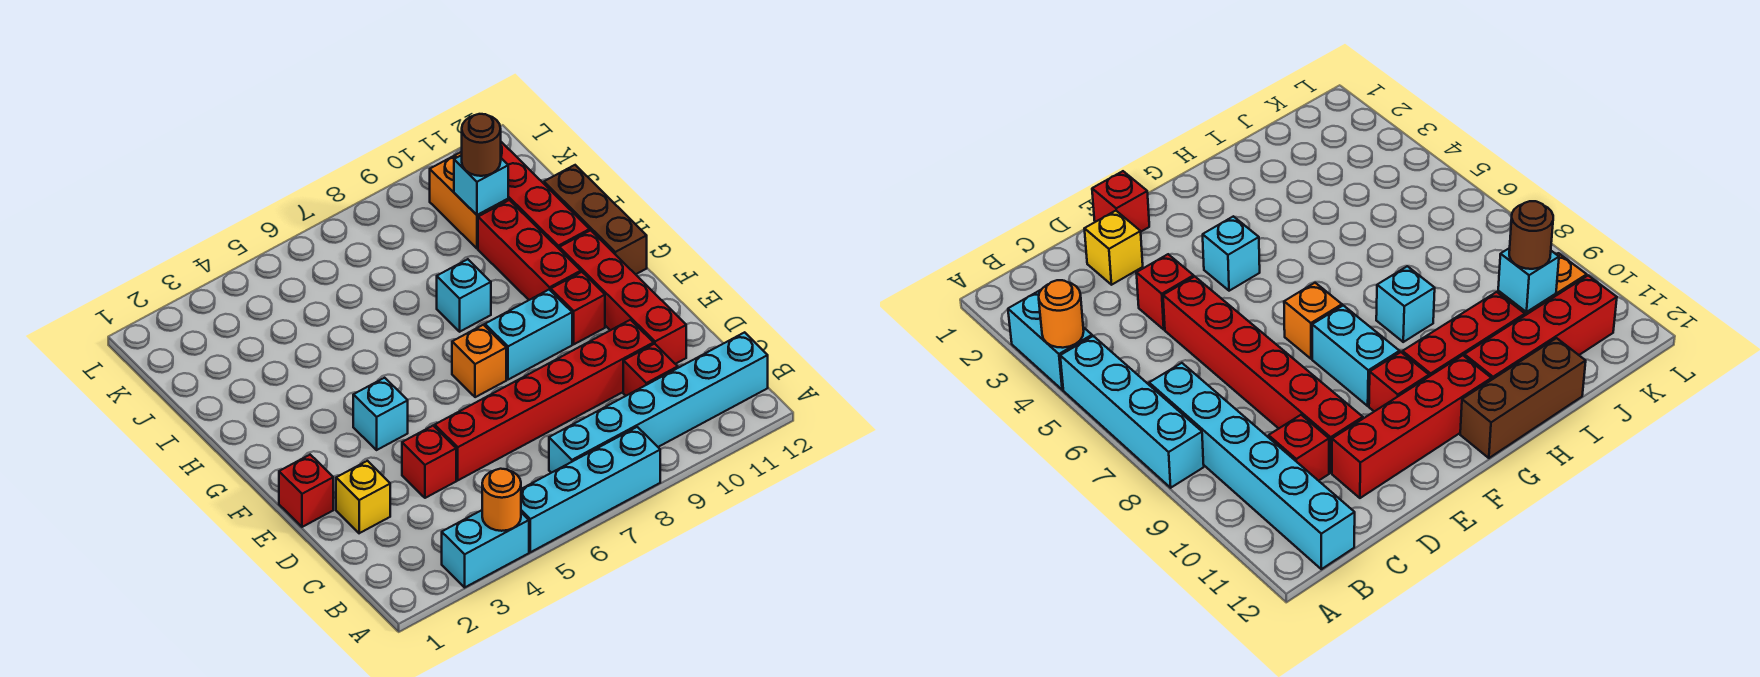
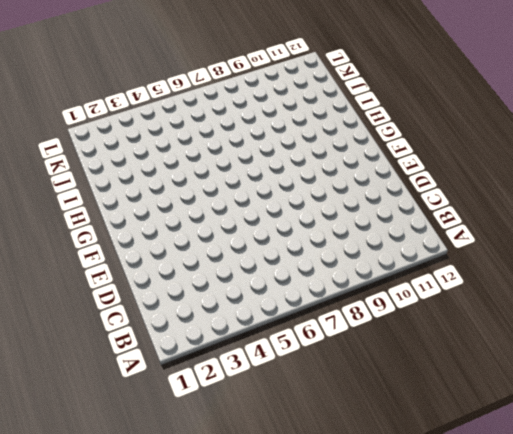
none -> cyan brick A3:A4 level 1
none -> cyan brick A5:A8 level 1
none -> cyan brick B7:B12 level 1

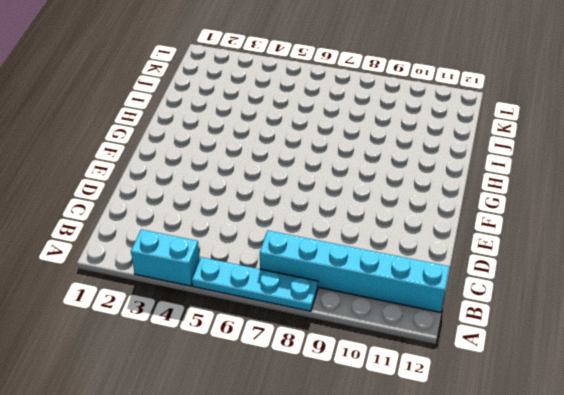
cyan plate A5:A8 level 1 -> cyan brick A5:A8 level 1
none -> red brick C10 level 1
none -> yellow brick D2 level 1
none -> red brick D4 level 1

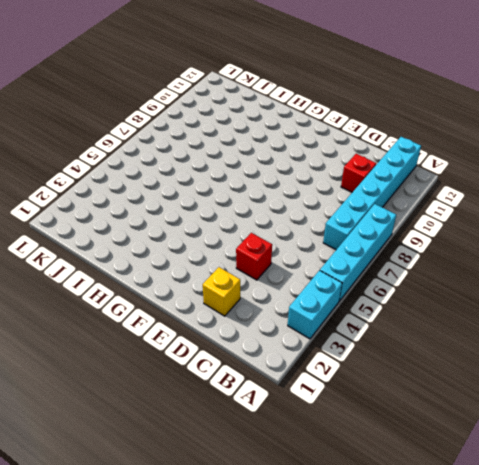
none -> red brick D5:D10 level 1
none -> red brick D11:G11 level 1
none -> red brick E1 level 1

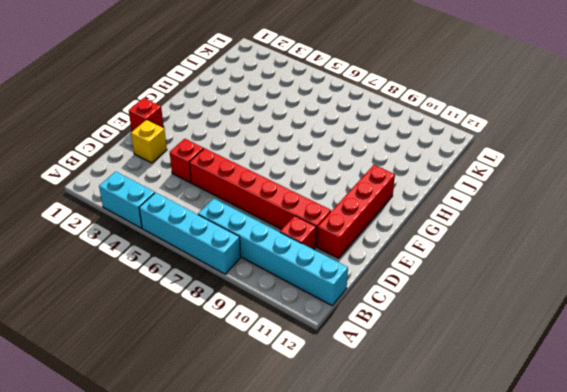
none -> cyan brick F4 level 1
none -> orange brick F7 level 1
none -> cyan brick F8:F9 level 1

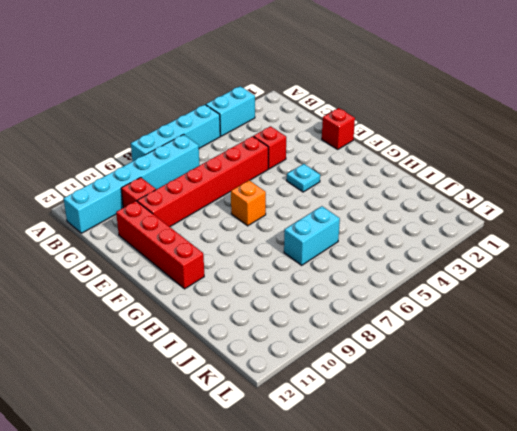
cyan plate F4 level 1 -> cyan brick F4 level 1
cyan brick I6:I7 level 1 -> cyan brick F8:F9 level 1
none -> yellow brick D2 level 1
none -> red brick F10 level 1
none -> red brick G10:I10 level 1

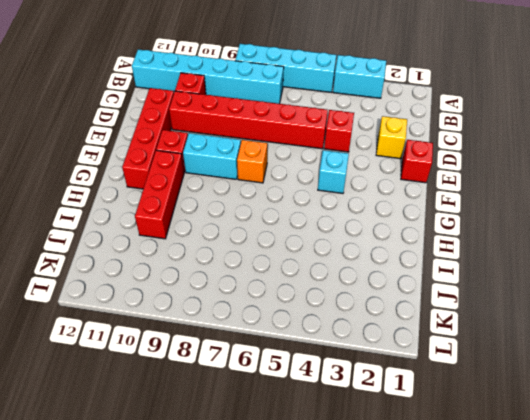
none -> brown brick G12:I12 level 1
none -> cyan brick H8 level 1
none -> red brick H11:K11 level 1

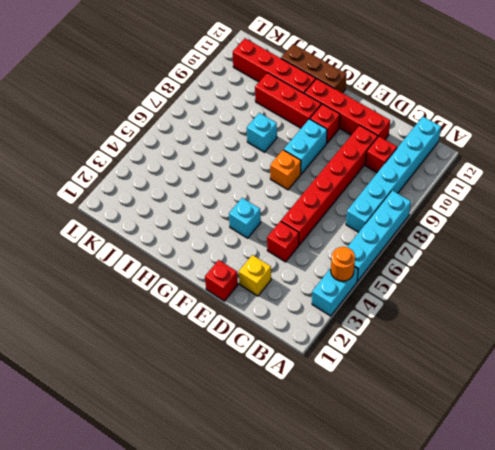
none -> orange brick J10:K10 level 1
none -> cyan brick J10 level 2
none -> brown round brick J10 level 3

